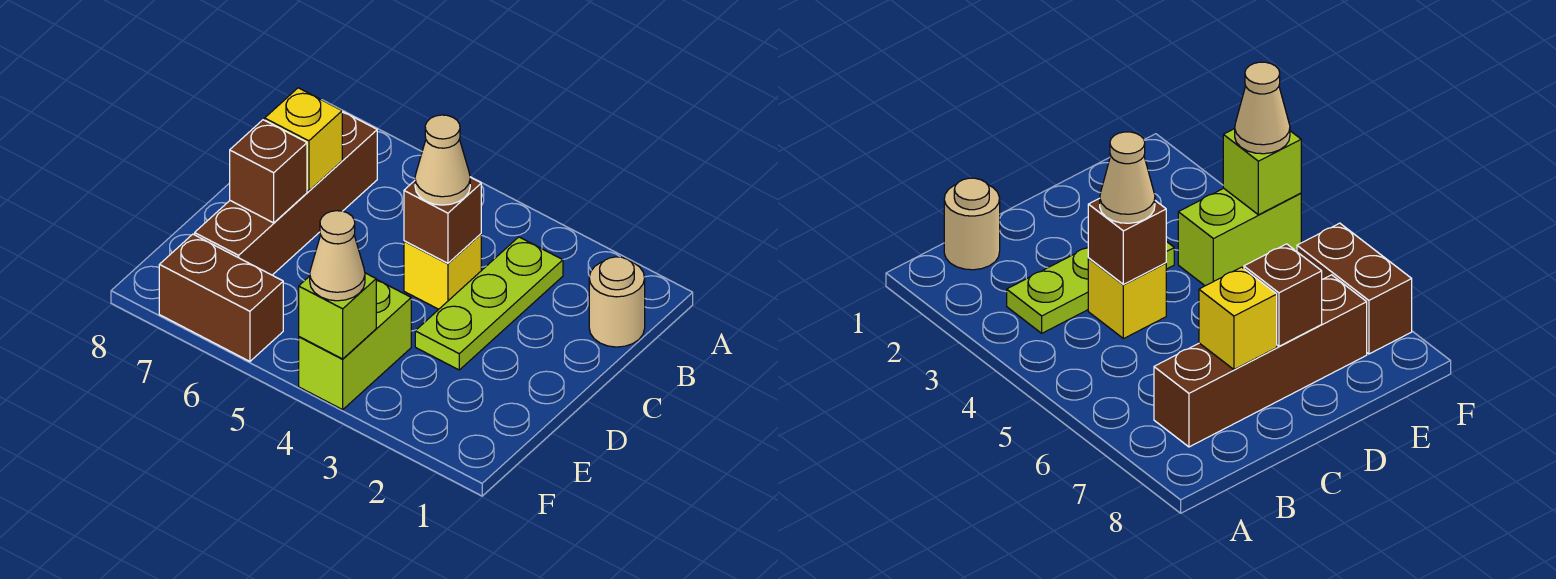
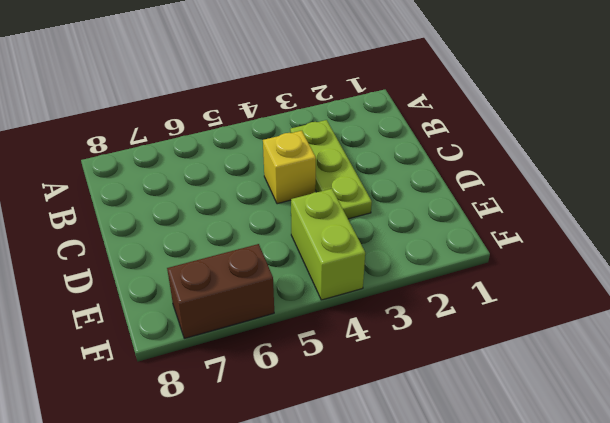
none -> tan round brick B1 level 1
none -> brown brick B7:E7 level 1
none -> brown brick C4 level 2

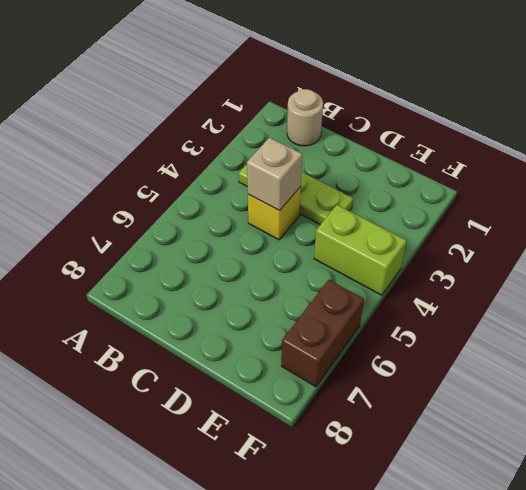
tan brick C4 level 2 -> brown brick C4 level 2
none -> brown brick B7:E7 level 1
none -> yellow brick C7 level 2
none -> brown brick D7 level 2

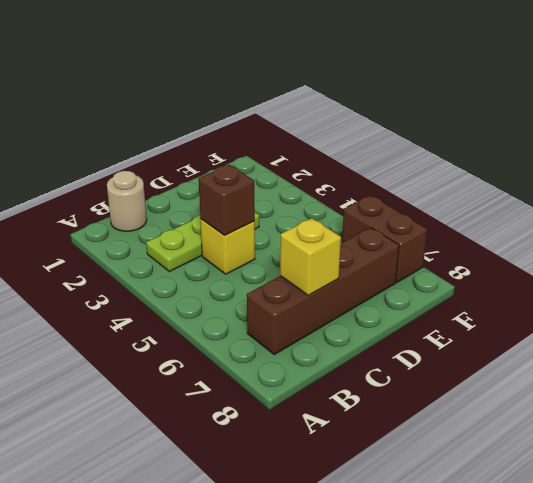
none -> lime brick E4:F4 level 1
none -> brown brick D7 level 2
none -> lime brick F4 level 2

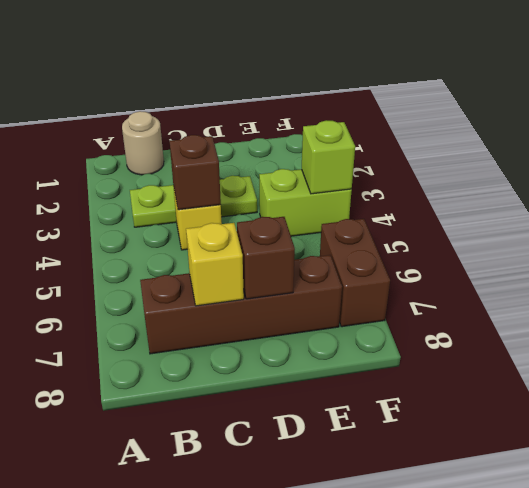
none -> tan cone C4 level 3
none -> tan cone F4 level 3

